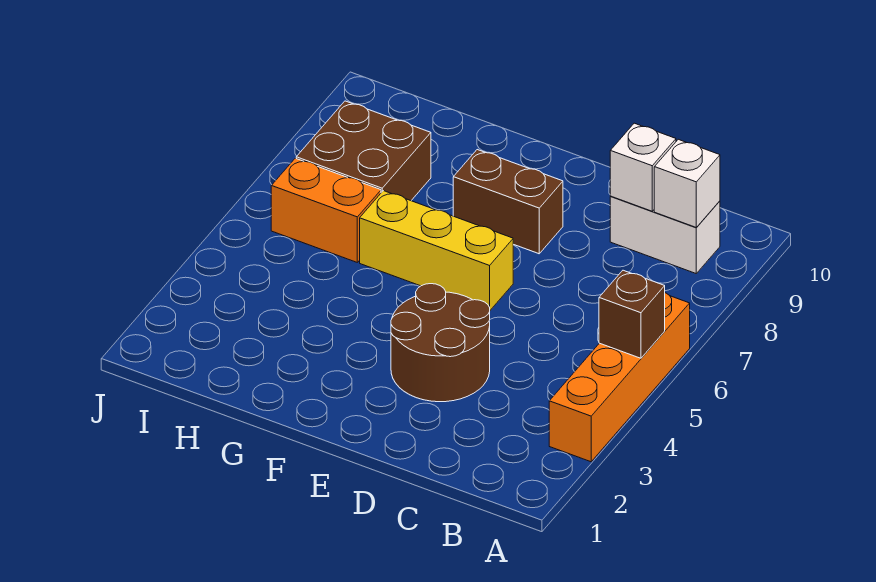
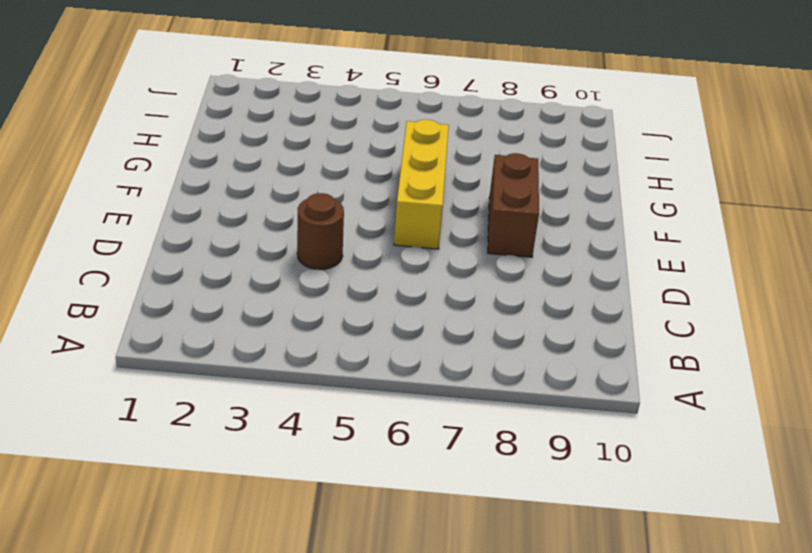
brown round brick D4 level 1 -> brown round brick D3:E4 level 1
none -> orange brick A3:A6 level 1
none -> white brick B9:C9 level 1

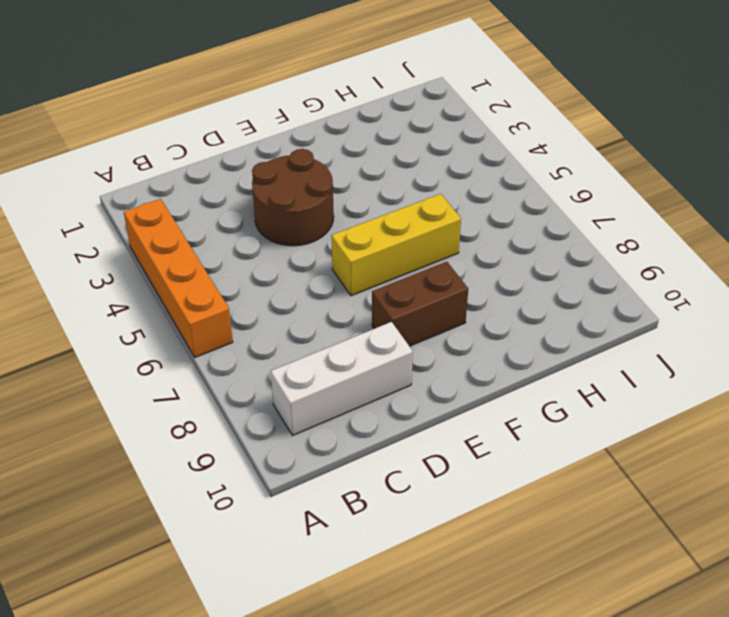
white brick B9:D9 level 1 -> white brick B9:C9 level 1
none -> orange brick H6:I6 level 1
none -> brown brick H7:I8 level 1

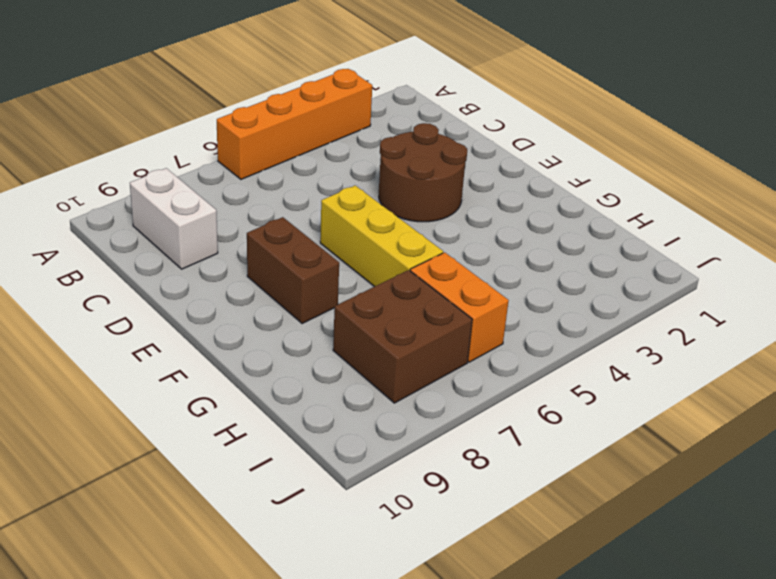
none -> brown brick A5 level 2
none -> white brick B9 level 2

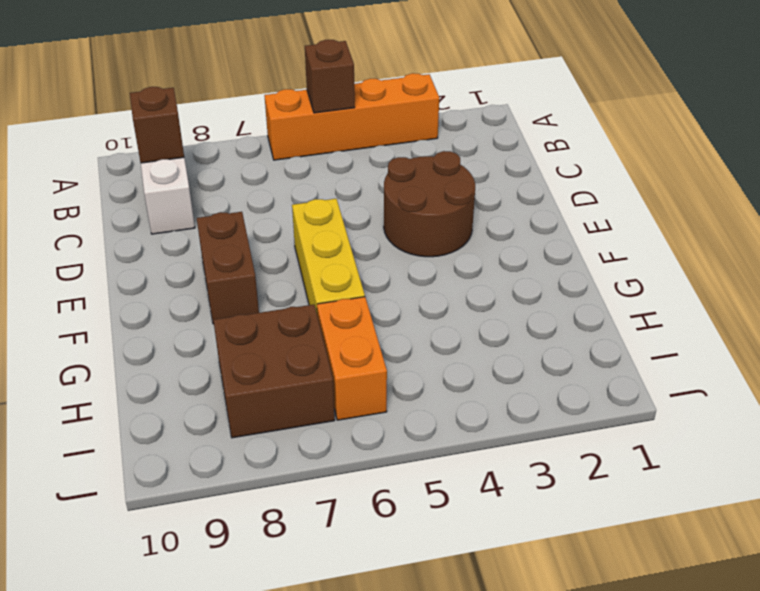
brown brick B9 level 2 -> white brick B9 level 2
none -> white brick C9 level 2

